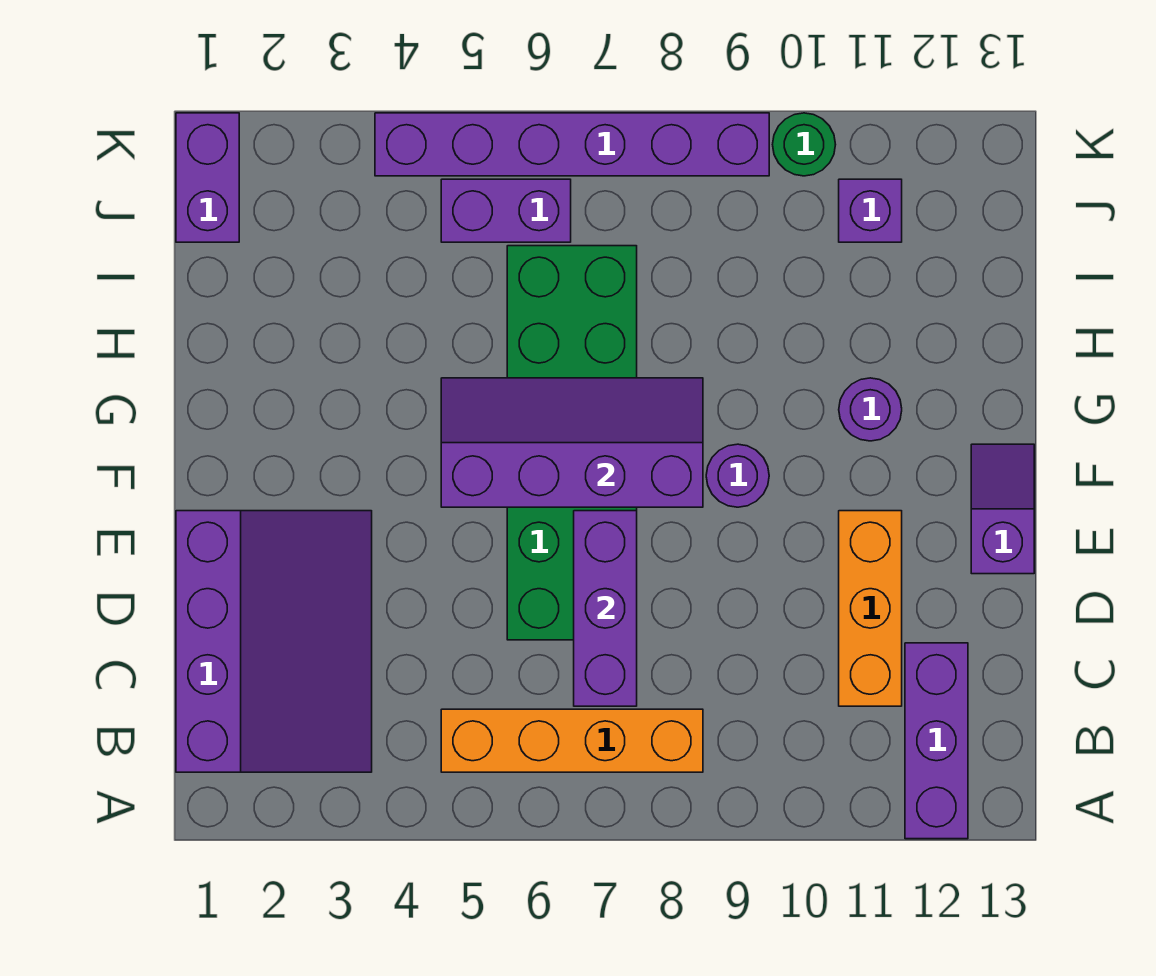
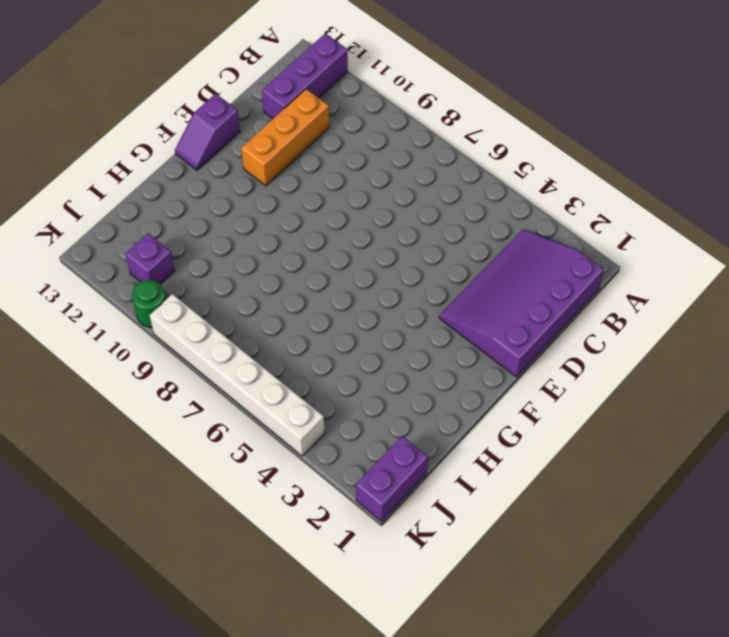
white brick K4:K9 level 1 -> purple brick K4:K9 level 1
none -> orange brick B5:B8 level 1
none -> green brick D6:I7 level 1
none -> purple round brick F9 level 1

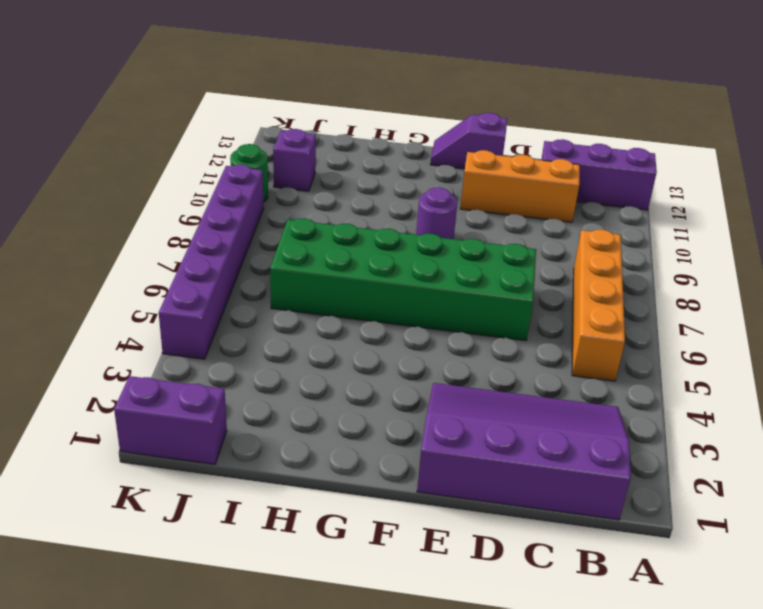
none -> purple round brick G11 level 1
none -> purple brick J5:J6 level 1
none -> purple brick C7:E7 level 2

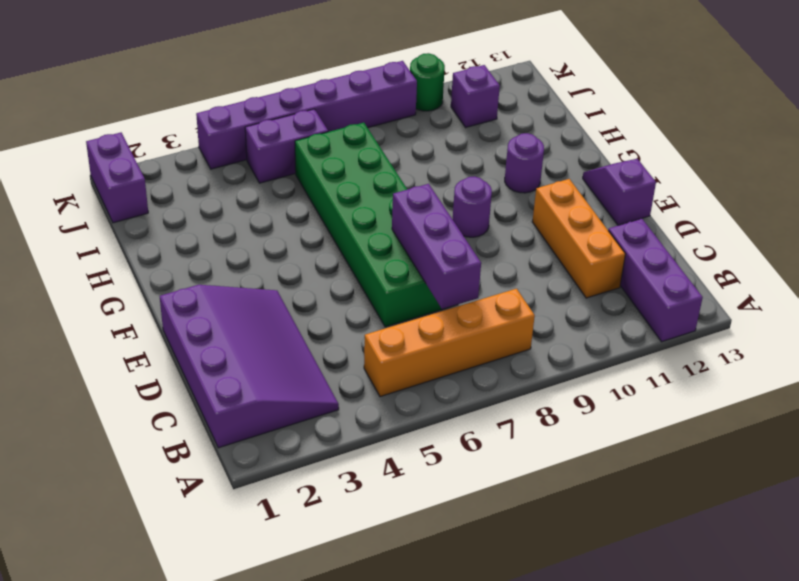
none -> purple slope F5:G8 level 2 top F

